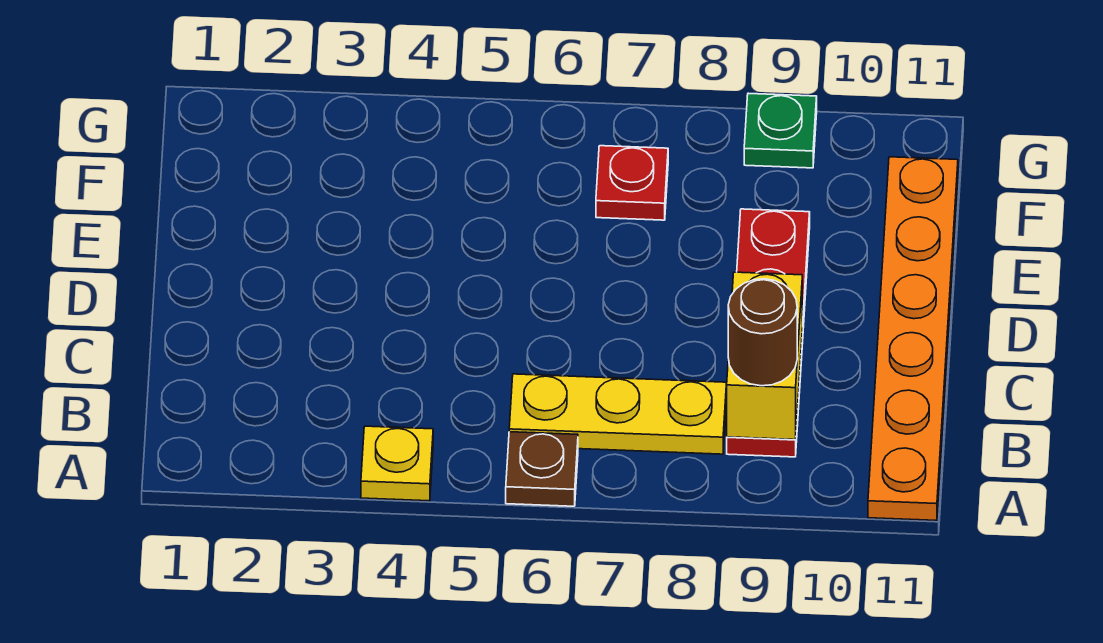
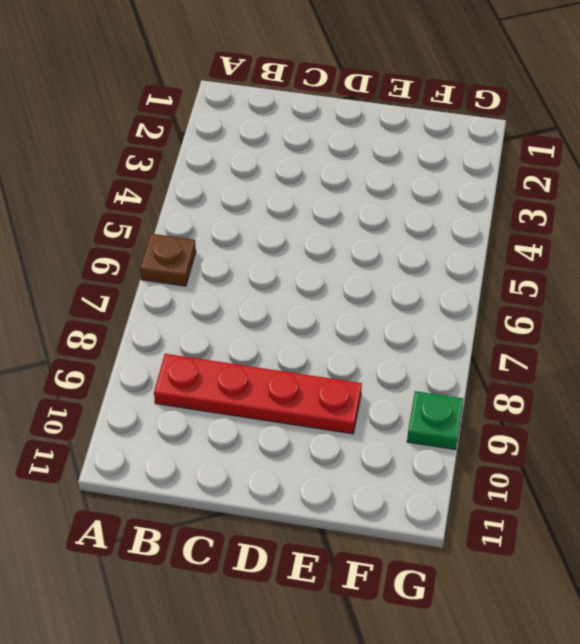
none -> yellow plate A4 level 1
none -> orange plate A11:F11 level 1

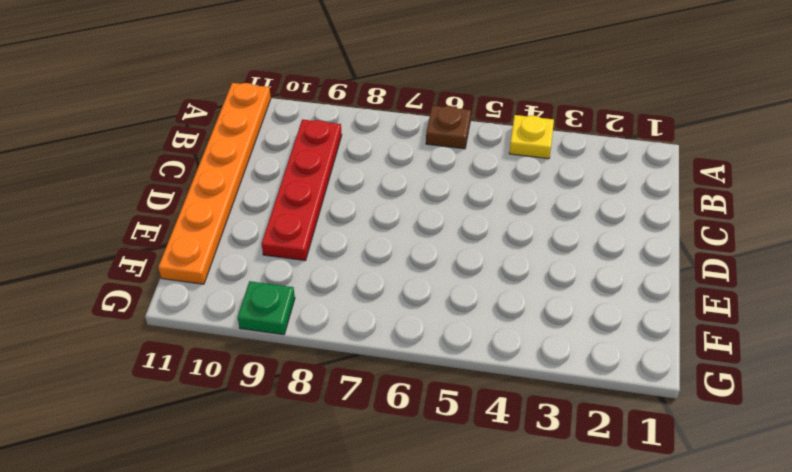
none -> yellow plate B6:B8 level 1
none -> red plate F7 level 1

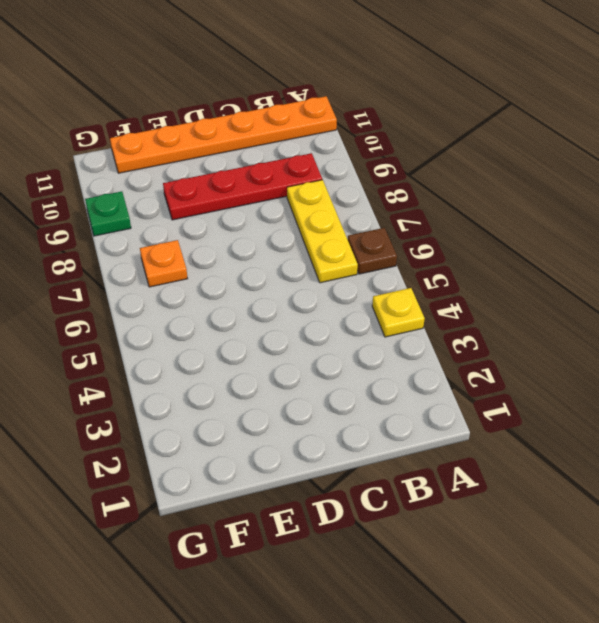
orange plate F7 level 1 -> red plate F7 level 1
none -> yellow brick B9:C9 level 2
none -> brown round brick B9 level 3

